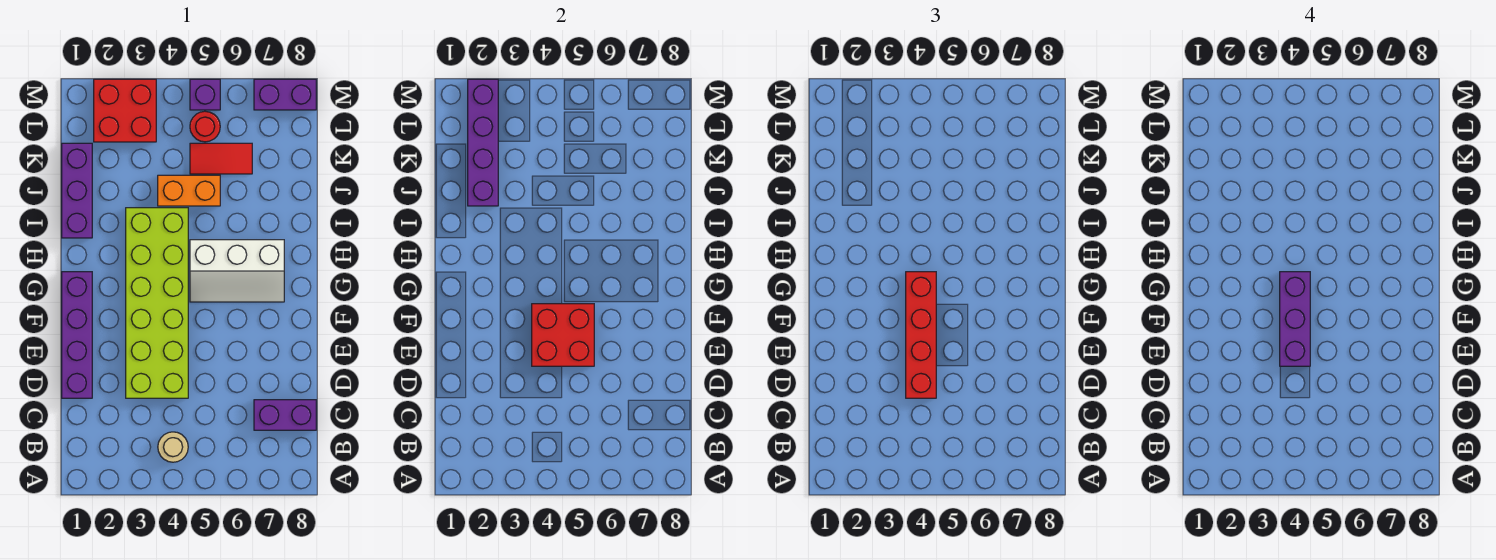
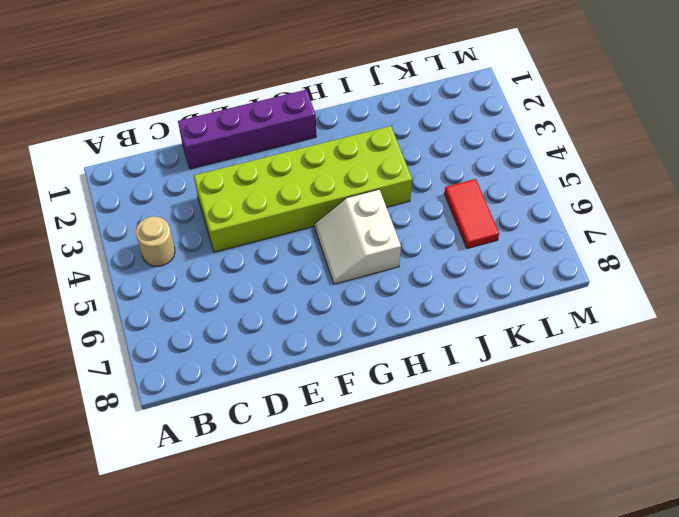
white slope G5:H6 level 1 top H -> white slope G5:H7 level 1 top H
none -> purple brick C7:C8 level 1
none -> purple brick I1:K1 level 1
none -> orange brick J4:J5 level 1

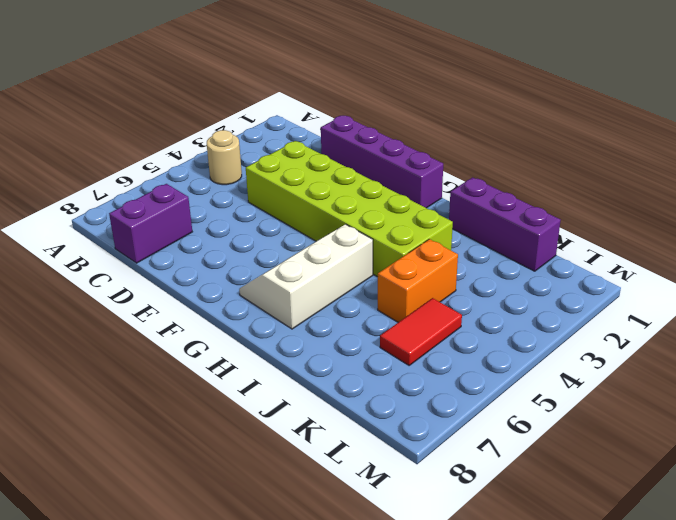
none -> red brick L2:M3 level 1
none -> red round brick L5 level 1
none -> purple brick M5 level 1

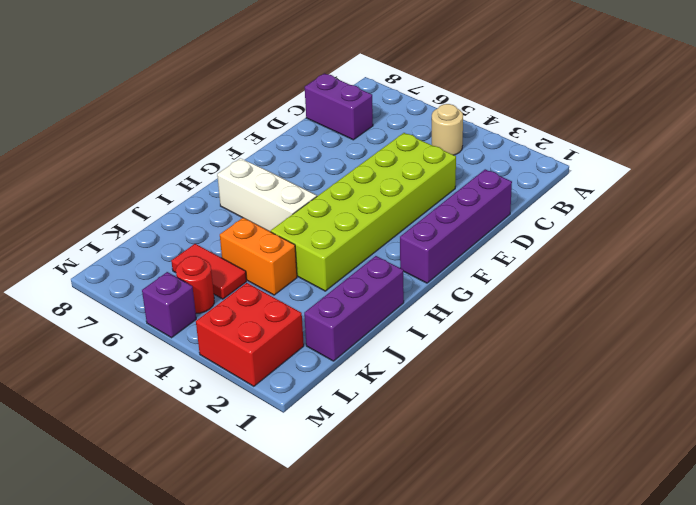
none -> purple brick M7:M8 level 1
none -> red brick E4:F5 level 2
none -> purple brick J2:M2 level 2

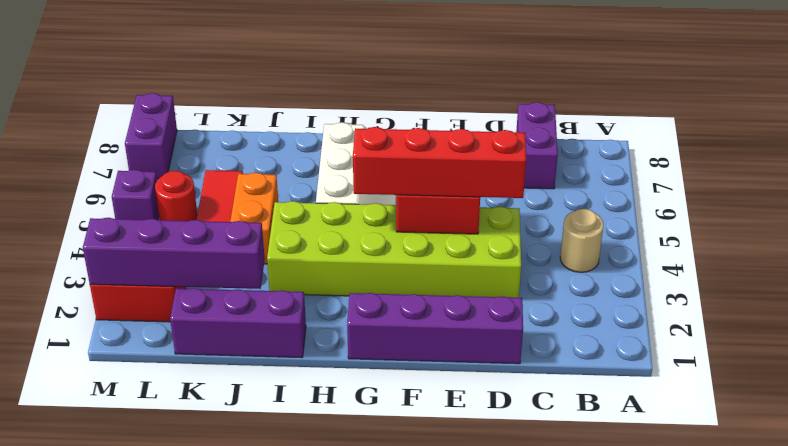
none -> purple brick E4:G4 level 4

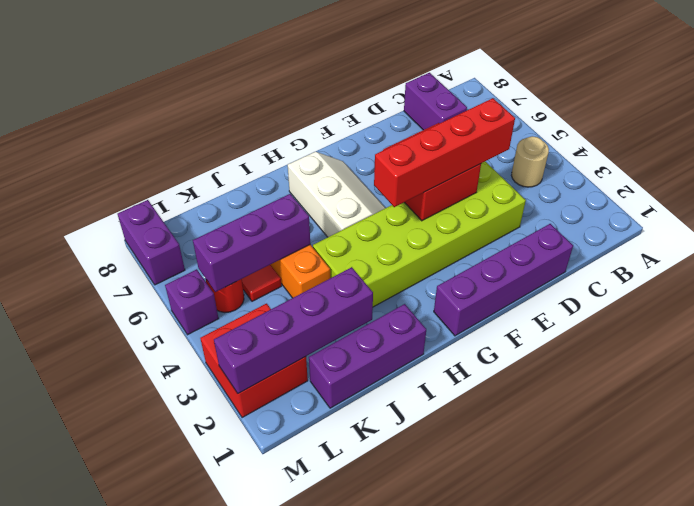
purple brick J5:L5 level 2 -> purple brick E4:G4 level 4

